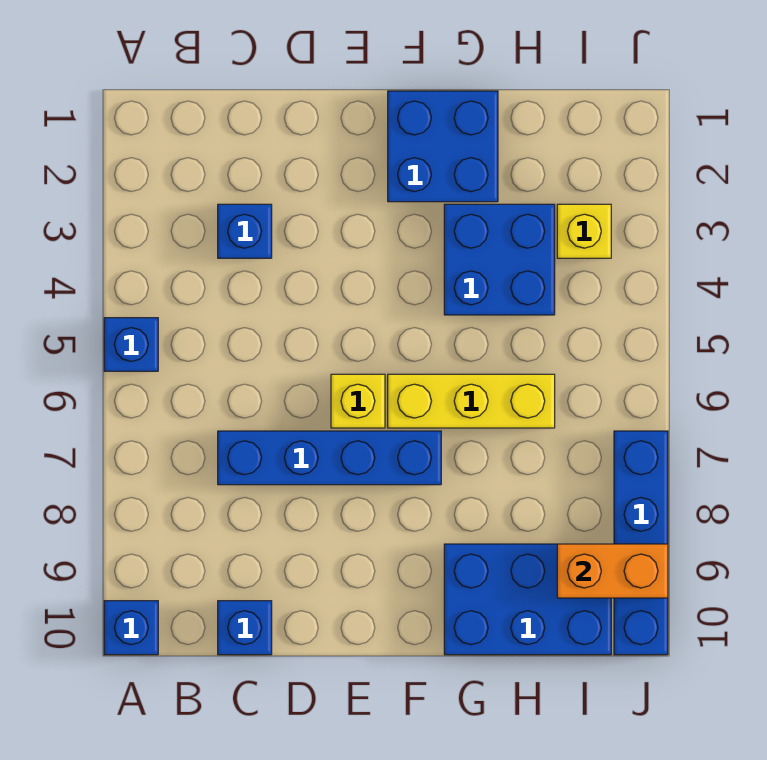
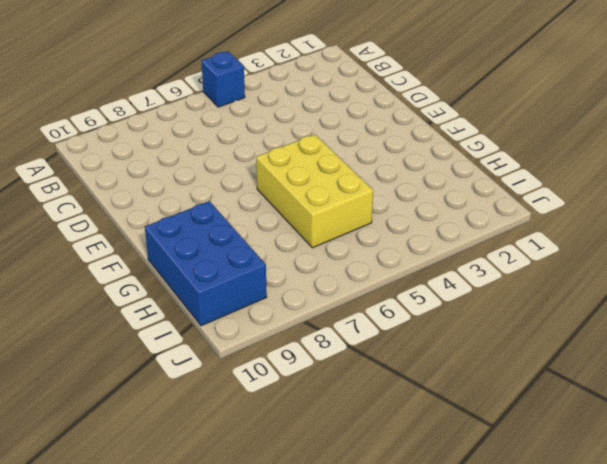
yellow brick F5:H6 level 1 -> yellow brick F6:H6 level 1
none -> blue brick A10 level 1
none -> blue brick C3 level 1
none -> blue brick C7:F7 level 1

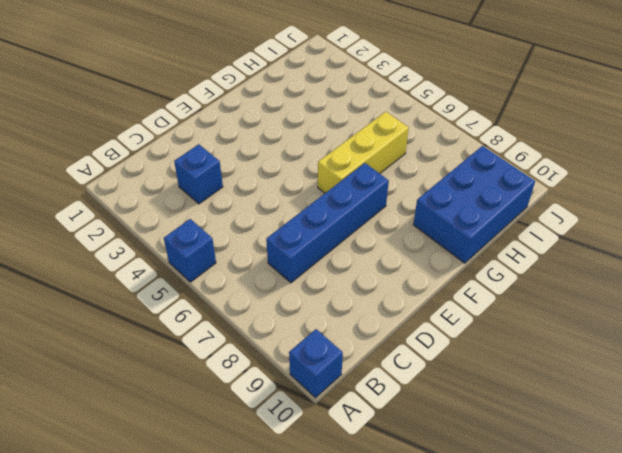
none -> blue brick C10 level 1
none -> yellow brick E6 level 1
none -> blue brick F1:G2 level 1

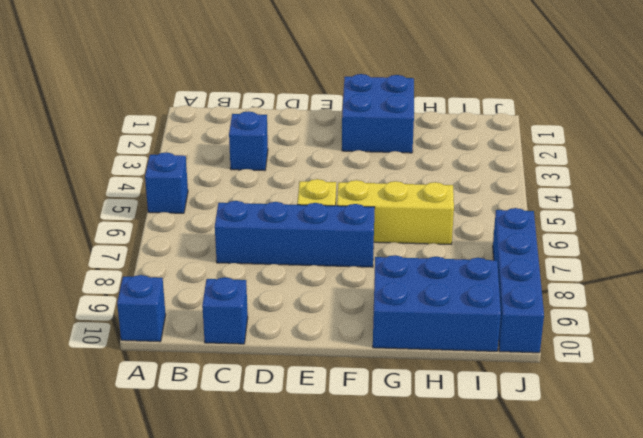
none -> blue brick G3:H4 level 1
none -> yellow brick I3 level 1
none -> orange brick I9:J9 level 2

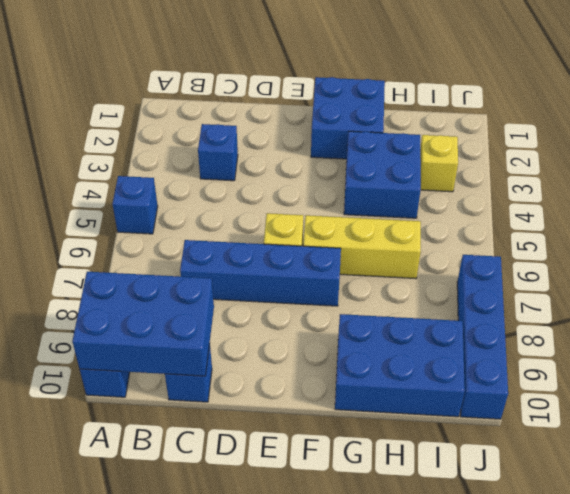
blue brick A9:C10 level 2 -> none
none -> orange brick I9:J9 level 2

